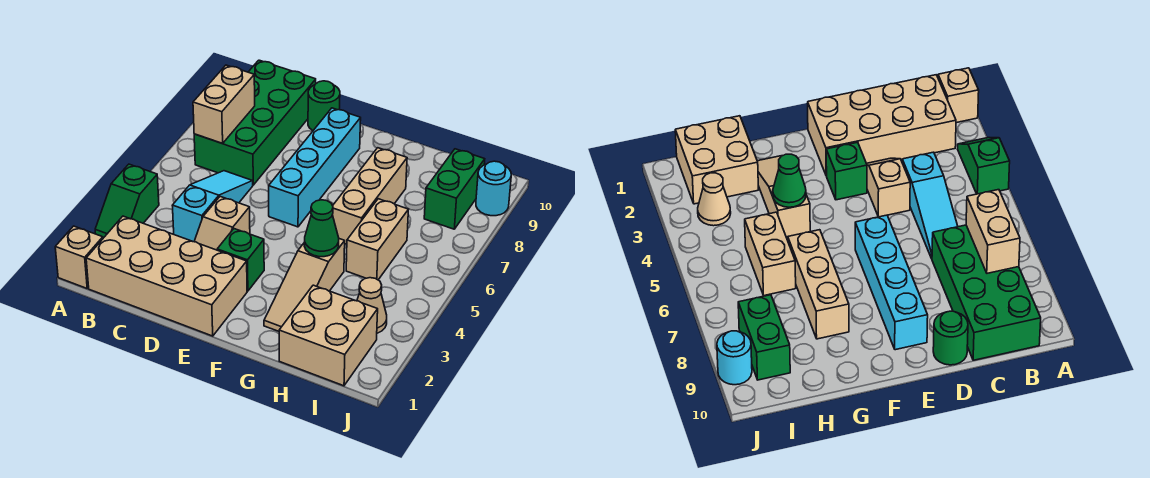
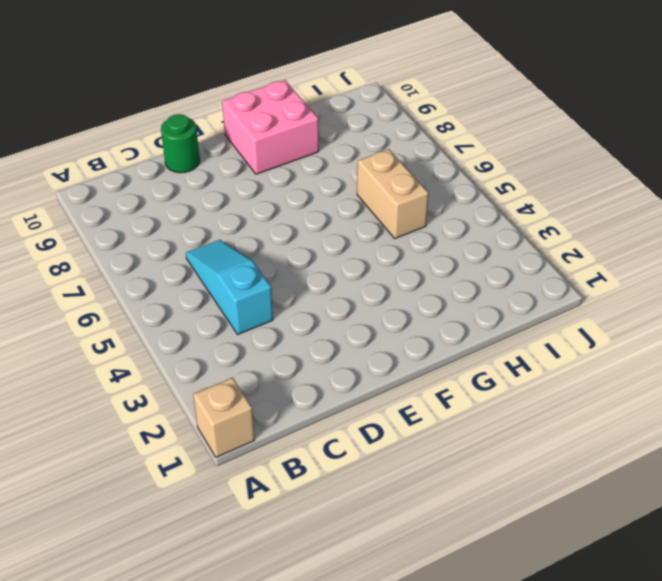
pink brick F9:G10 level 1 -> none
none -> green slope A3:A4 level 1 top 4
none -> tan brick B1:E2 level 1
none -> green brick B7:C10 level 1

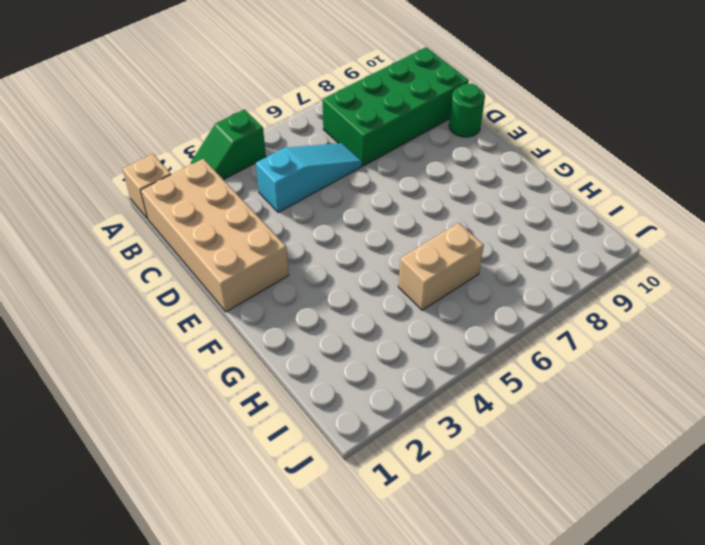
none -> tan slope D3:D4 level 1 top 4
none -> green brick E3 level 1
none -> cyan brick E6:E9 level 1

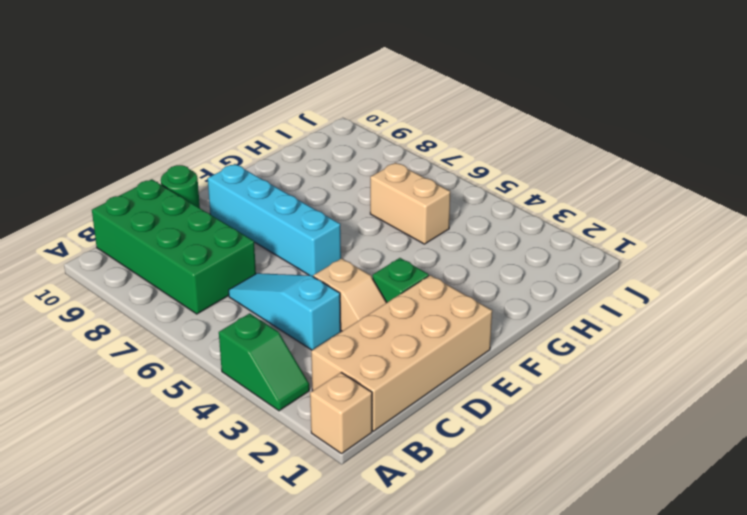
none -> tan slope G2:G4 level 1 top 4
none -> tan brick G6:G8 level 1
none -> tan brick H1:I2 level 1

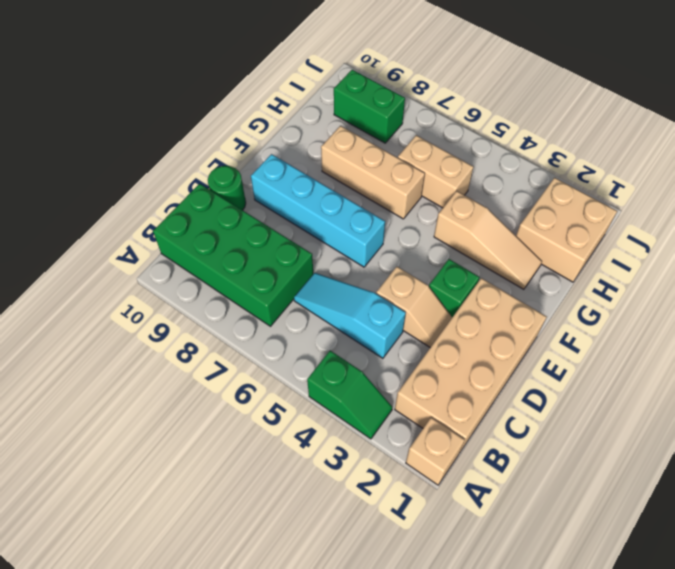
none -> tan cone I3 level 1
none -> cyan round brick J9 level 1
none -> tan brick B7:B8 level 2

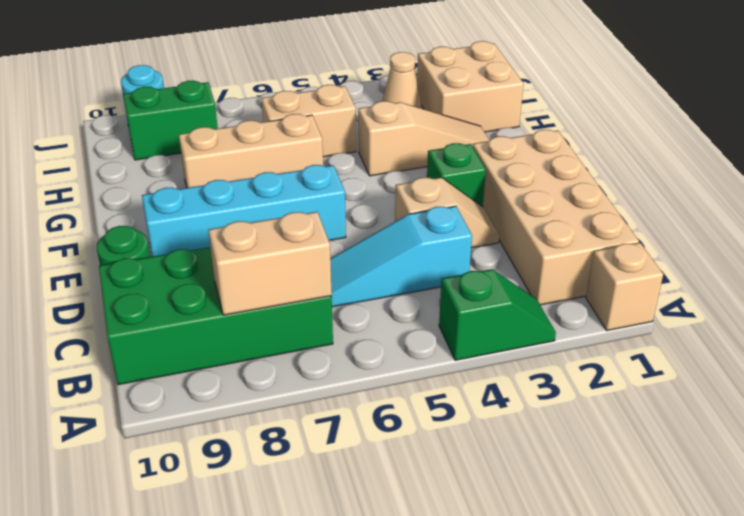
none -> green cone G4 level 2

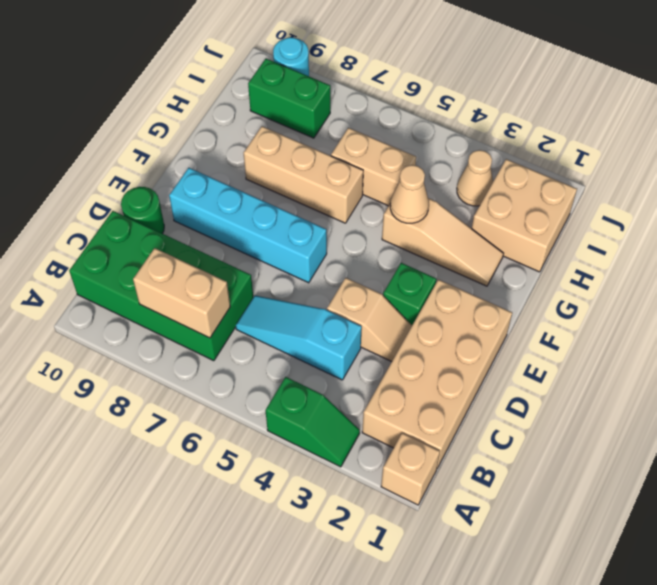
tan cone G4 level 2 -> green cone G4 level 2

